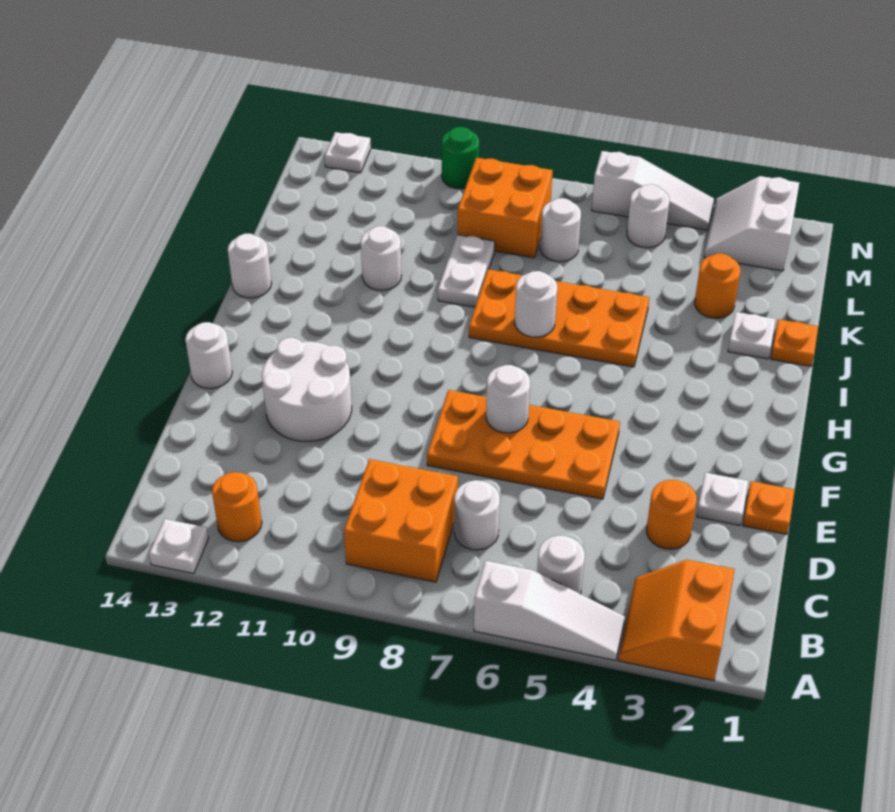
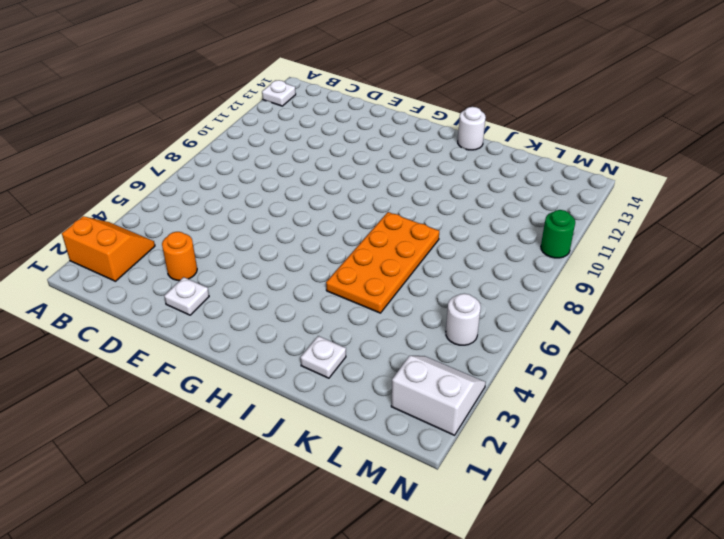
none -> white slope A4:A6 level 1 top 6
none -> white round brick B5 level 1
none -> orange brick B8:C9 level 1

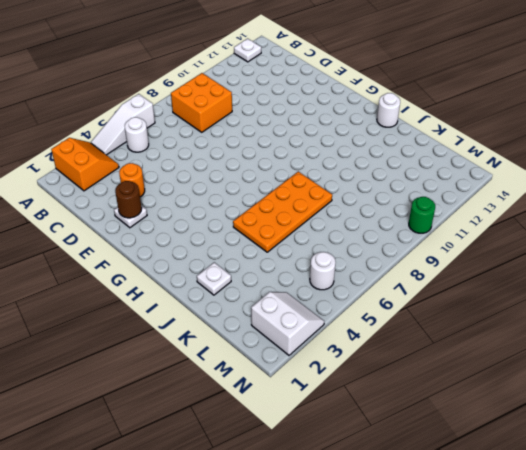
brown round brick E2 level 2 -> none
none -> orange round brick B12 level 1
none -> white round brick C7 level 1
none -> orange plate E1 level 1

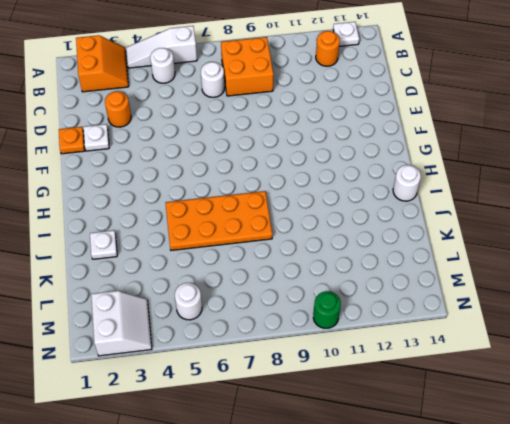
none -> orange plate E5:F8 level 1
none -> white round brick E11:F12 level 1
none -> white round brick F14 level 1

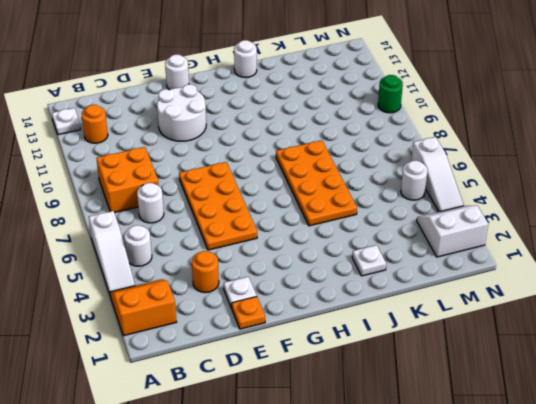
none -> orange plate J1 level 1
none -> white plate J9:K9 level 1
none -> white round brick J11 level 1

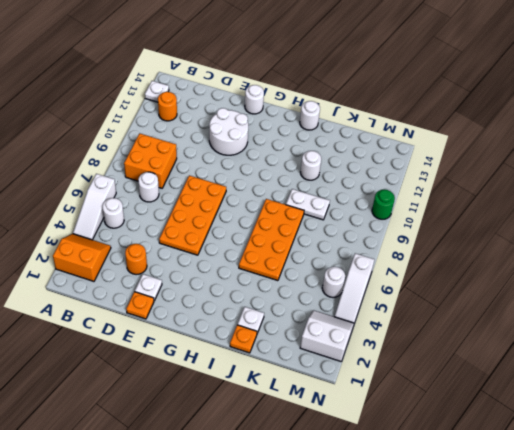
none -> orange round brick K3 level 1
none -> white round brick L7 level 1
none -> orange brick L8:M9 level 1

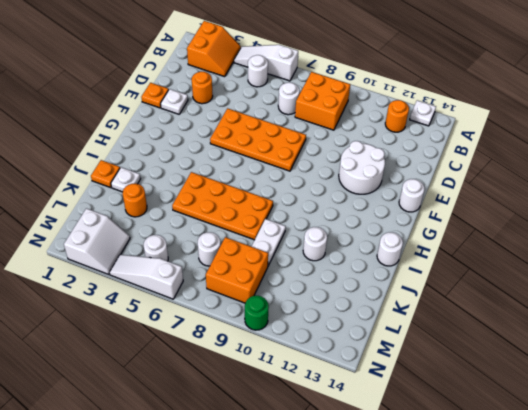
none -> white plate N13 level 1
none -> white round brick F7 level 2
none -> white round brick I7 level 2

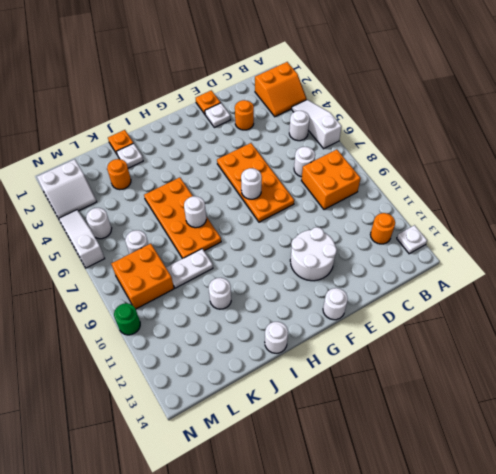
none -> white plate N13 level 1

